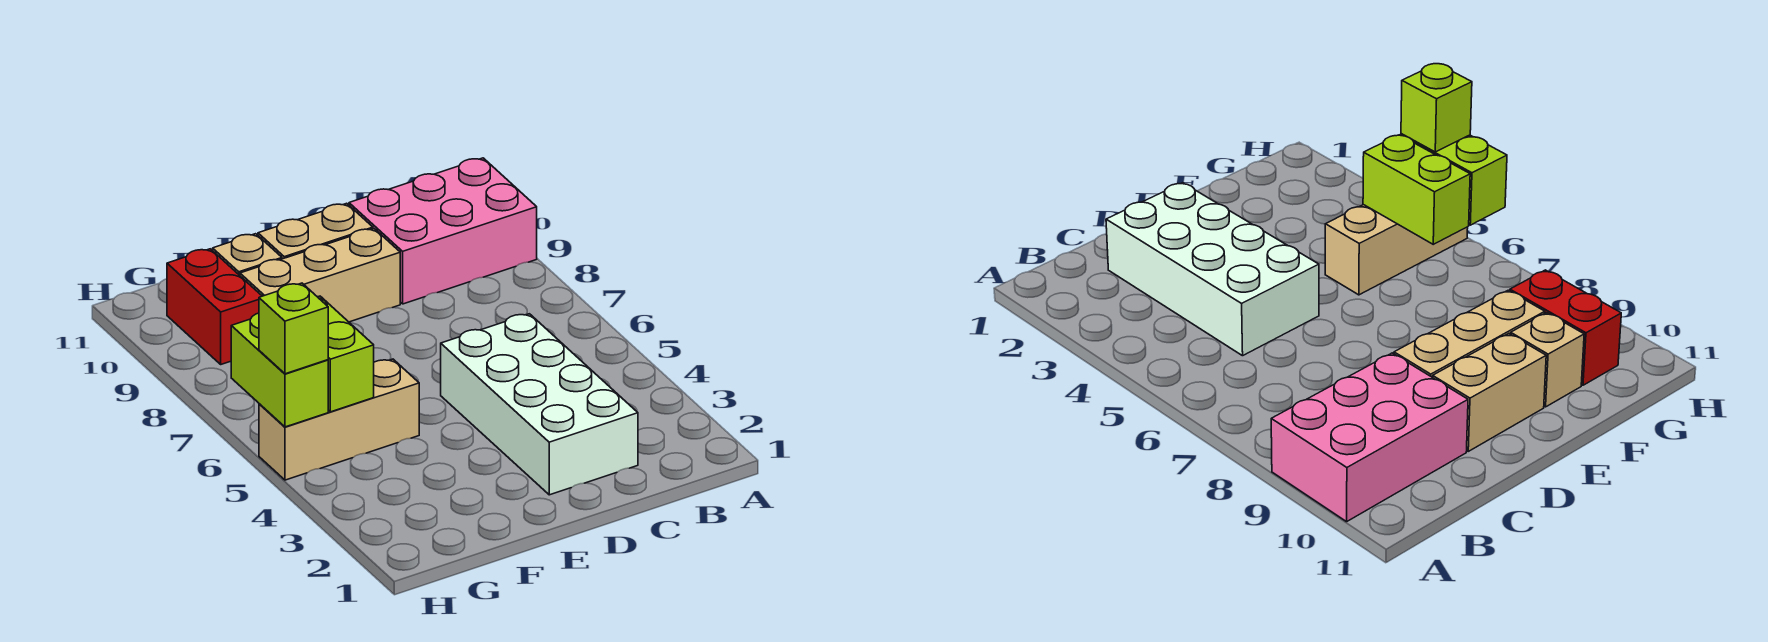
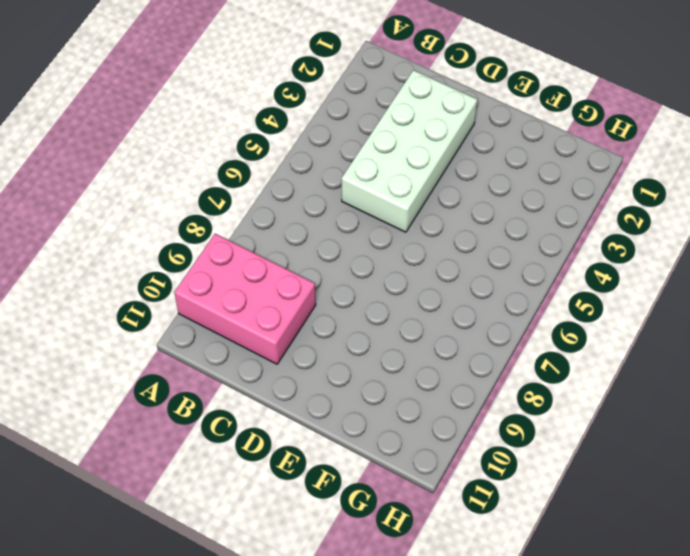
none -> tan brick D9:F9 level 1
none -> tan brick D10:E10 level 1

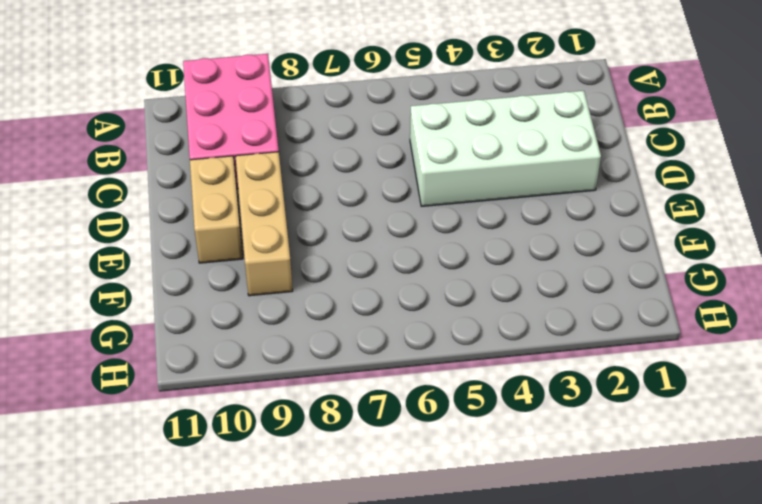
none -> tan brick F5:H5 level 1
none -> tan brick F10 level 1

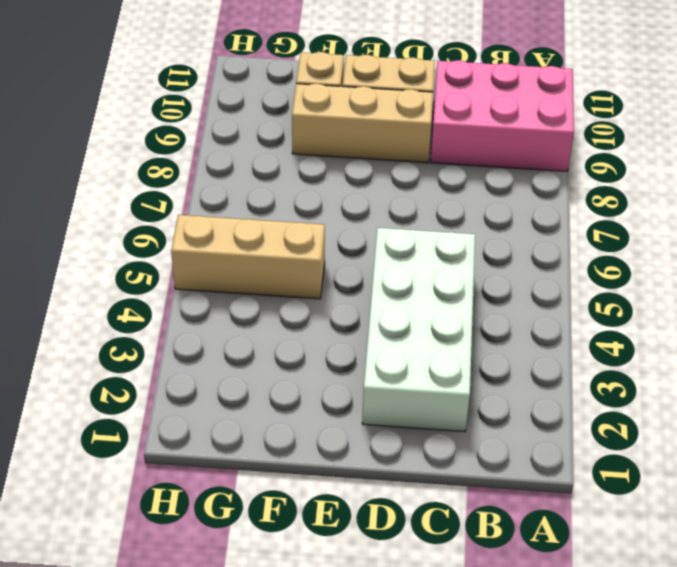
none -> red brick G9:G10 level 1
none -> lime brick G5:G6 level 2

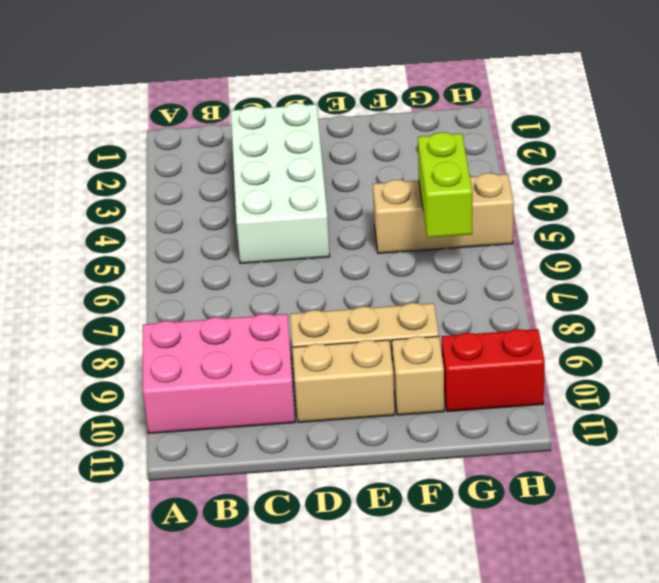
red brick G10:H10 level 1 -> red brick G9:G10 level 1
none -> lime brick H5:H6 level 2
none -> lime brick H5 level 3

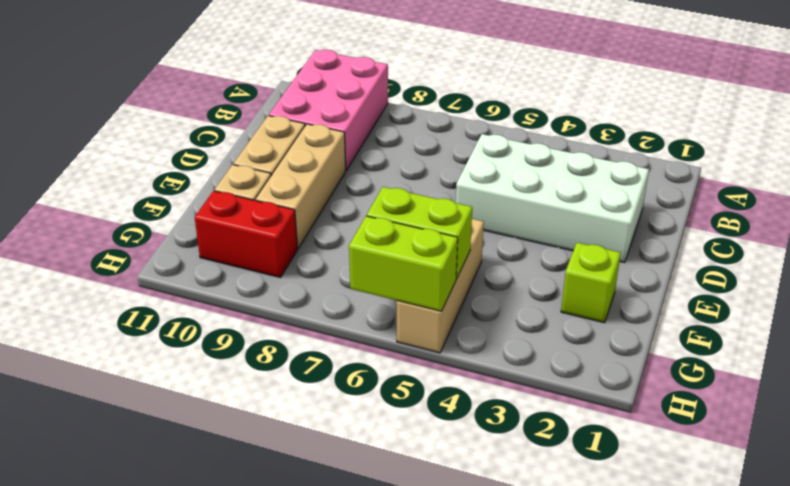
lime brick F2 level 1 -> lime brick H5 level 3

